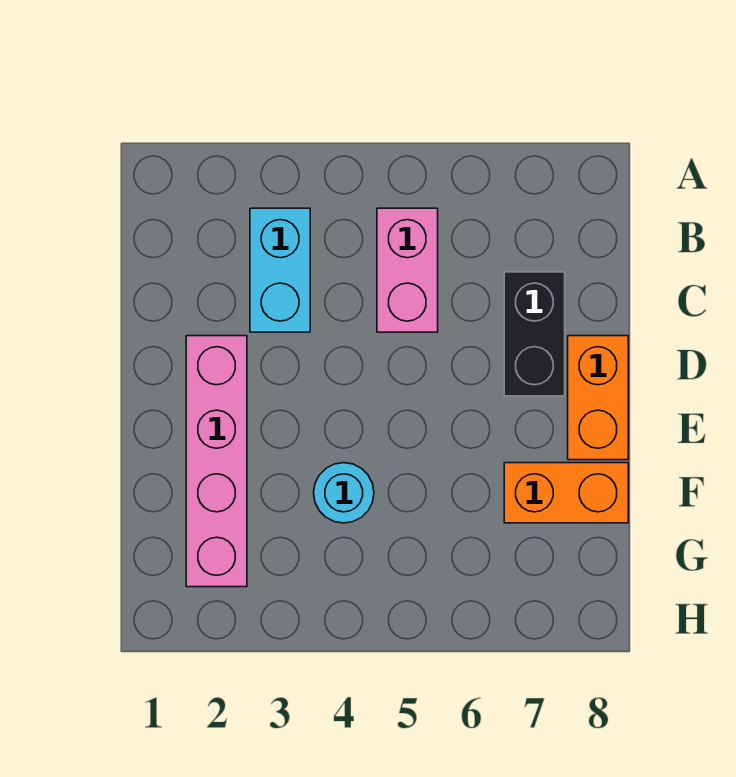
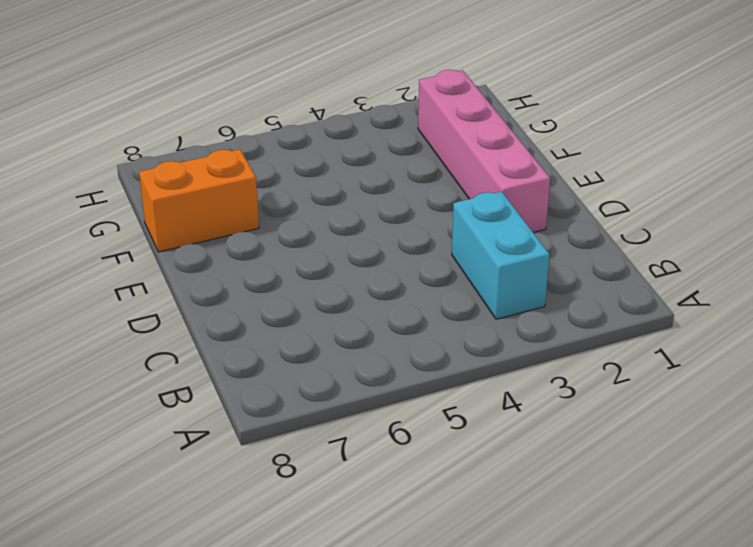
none -> pink brick B5:C5 level 1
none -> black brick C7:D7 level 1

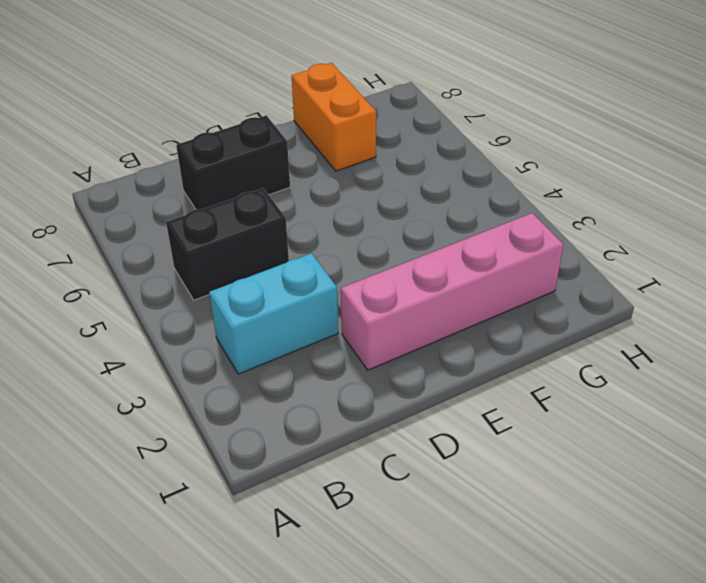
black brick B5:C5 level 1 -> pink brick B5:C5 level 1
none -> orange brick D8:E8 level 1
none -> cyan round brick F4 level 1

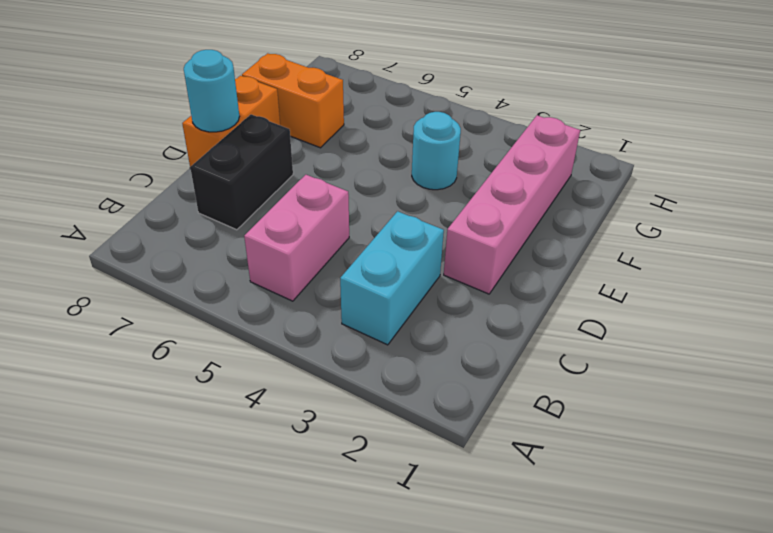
cyan round brick D8 level 2 -> none

